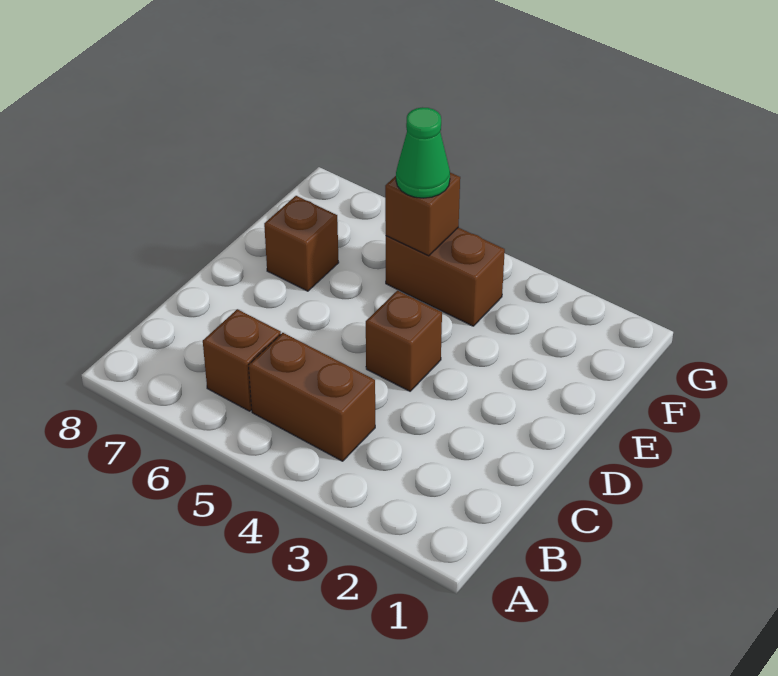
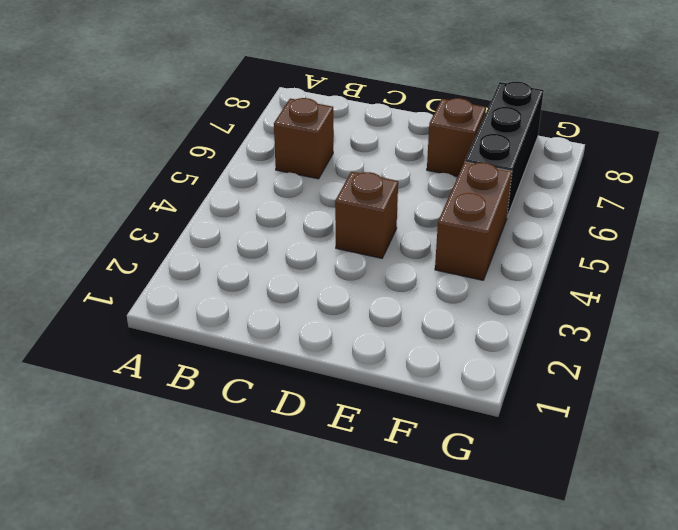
black brick F6:F8 level 1 -> none
none -> brown brick B4:B5 level 1
none -> brown brick F5 level 2

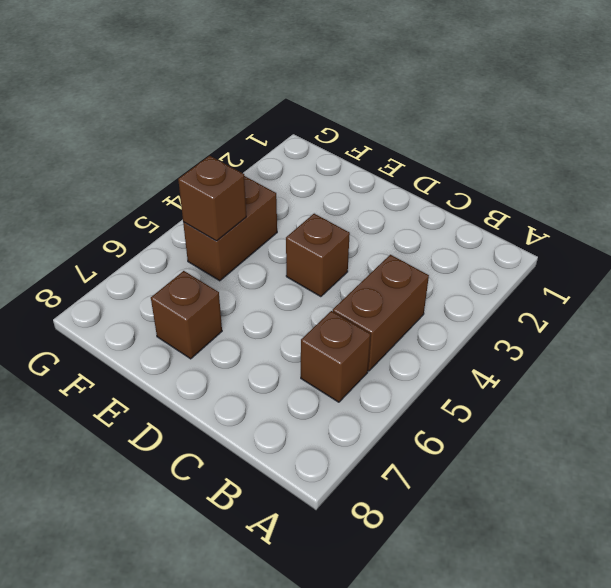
none -> green cone F5 level 3

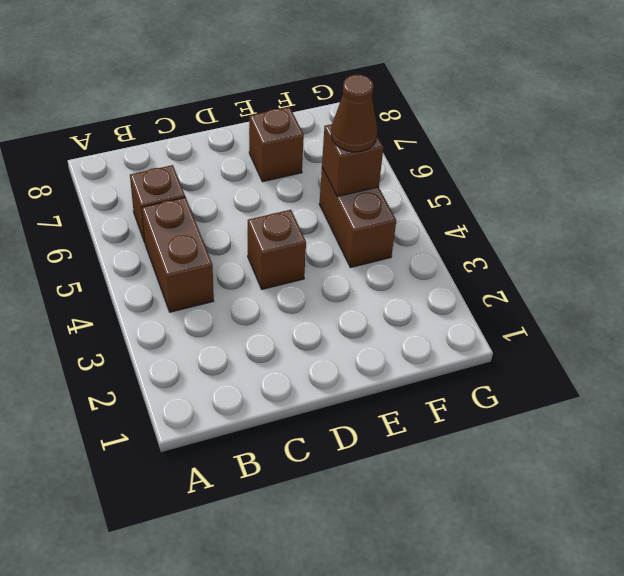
brown cone F5 level 3 -> green cone F5 level 3

